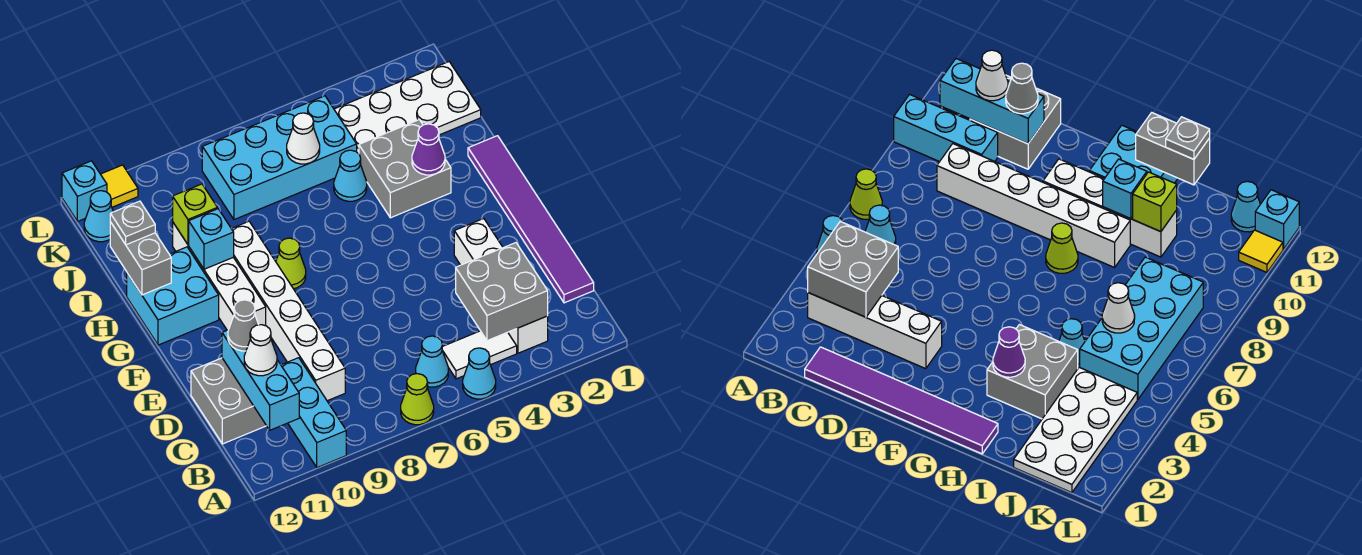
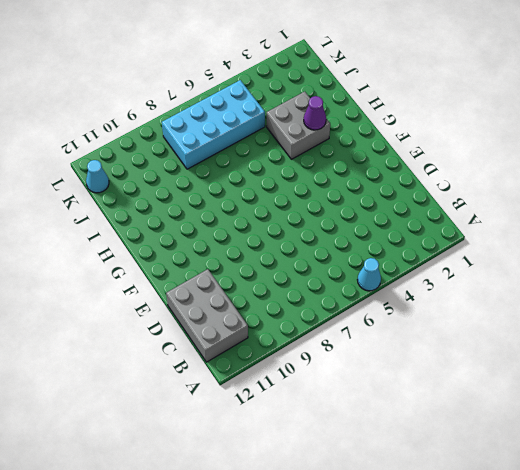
grey brick B11:D12 level 1 -> grey brick C11:D12 level 1
none -> lime cone A7 level 1
none -> cyan brick A10:C10 level 1
none -> white brick B3:E3 level 1

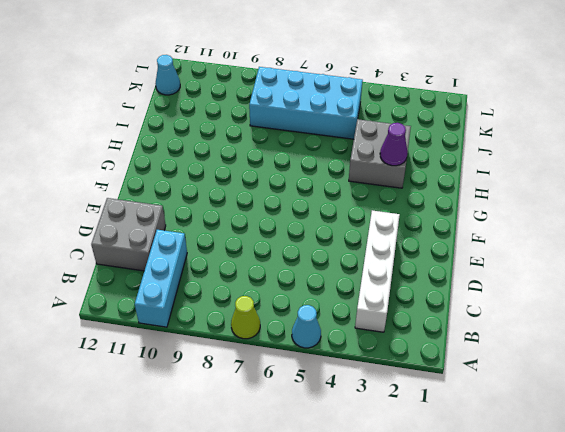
none -> white tile B4:B5 level 1
none -> cyan cone B6 level 1
none -> purple tile C1:H1 level 1

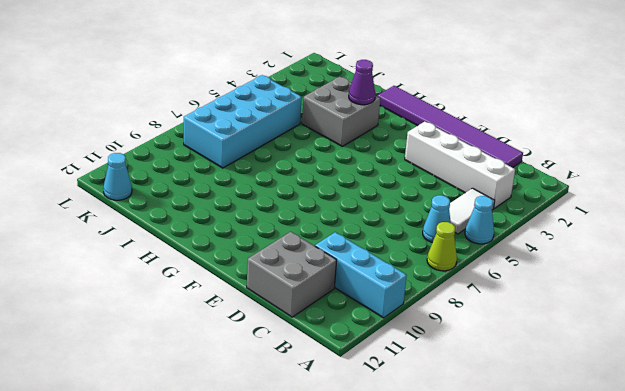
none -> white brick C9:H9 level 1
none -> white brick F10:I10 level 1
none -> lime cone G8 level 1

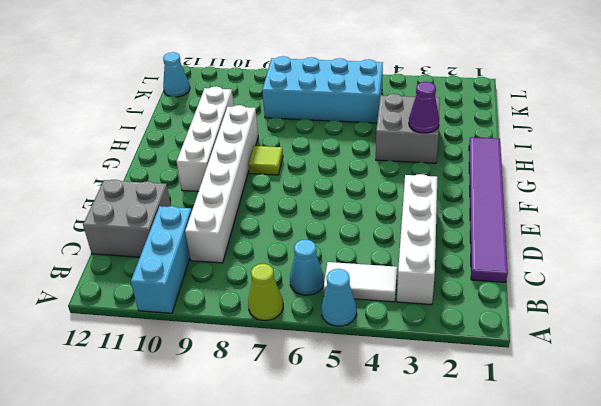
lime tile G8 level 1 -> lime cone G8 level 1
none -> cyan brick G11:H12 level 1
none -> cyan cone I5 level 1
none -> white plate J1:K4 level 1

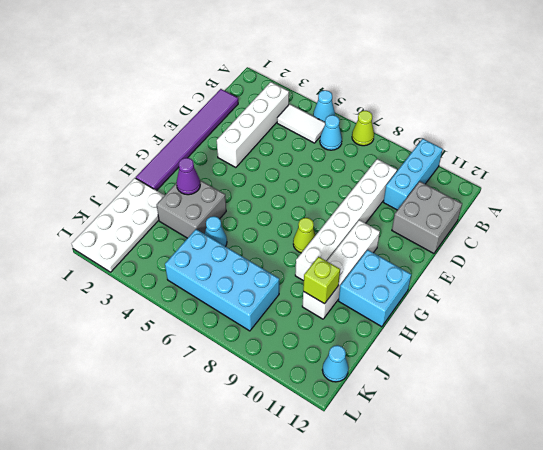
white plate I1:L2 level 1 -> white plate J1:K4 level 1
none -> yellow tile L11 level 1
none -> cyan brick L12 level 1
none -> grey brick B3:C4 level 2

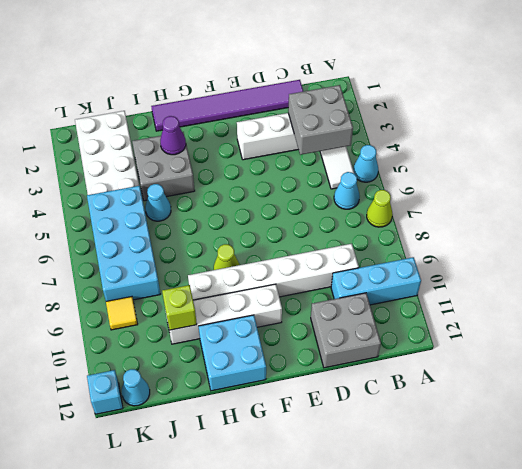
yellow tile K9 level 1 -> yellow tile L11 level 1
none -> cyan brick B11:D11 level 2
none -> cyan brick H10 level 2
none -> grey brick H12:I12 level 2

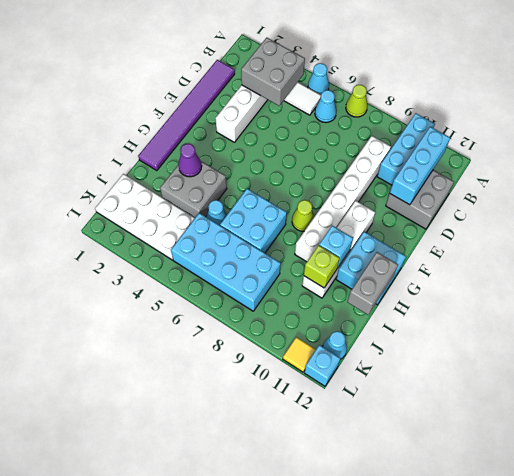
cyan brick H6:I7 level 1 -> none
none -> white cone J6 level 2
none -> white cone C11 level 3
none -> grey cone D11 level 3

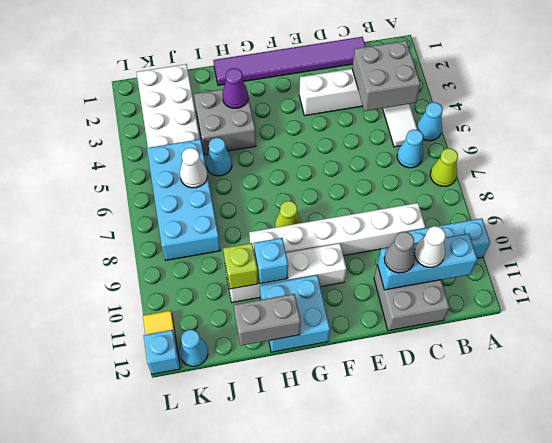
none -> grey plate I12 level 3

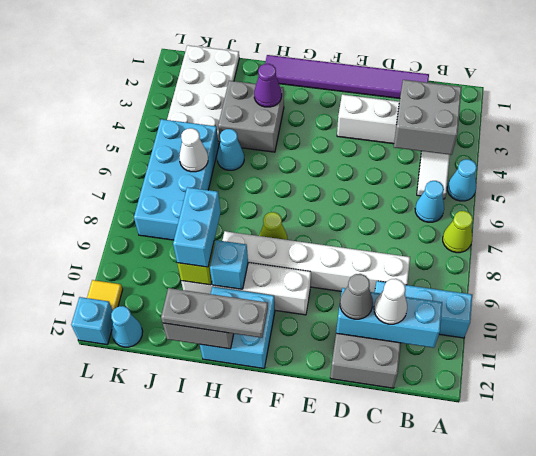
grey plate G12:I12 level 3 -> grey plate I12 level 3
cyan brick I9:I10 level 3 -> none

